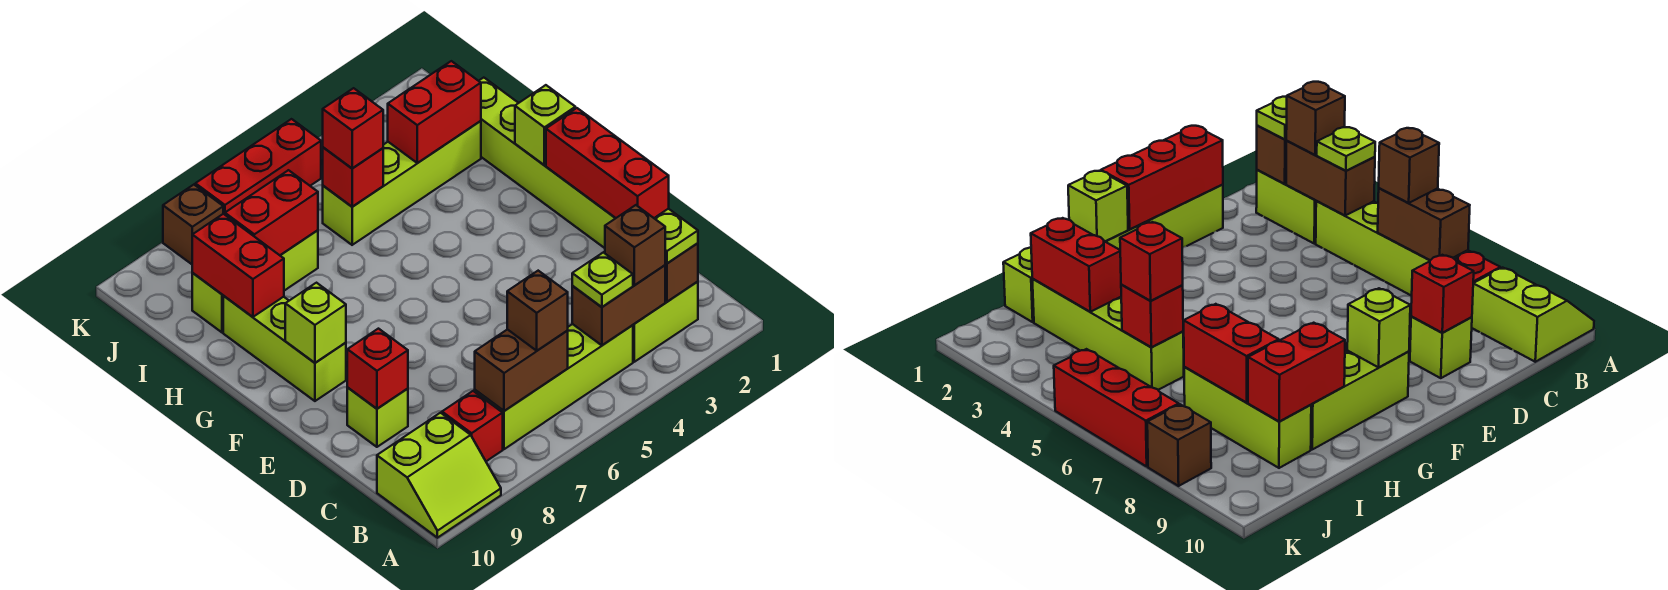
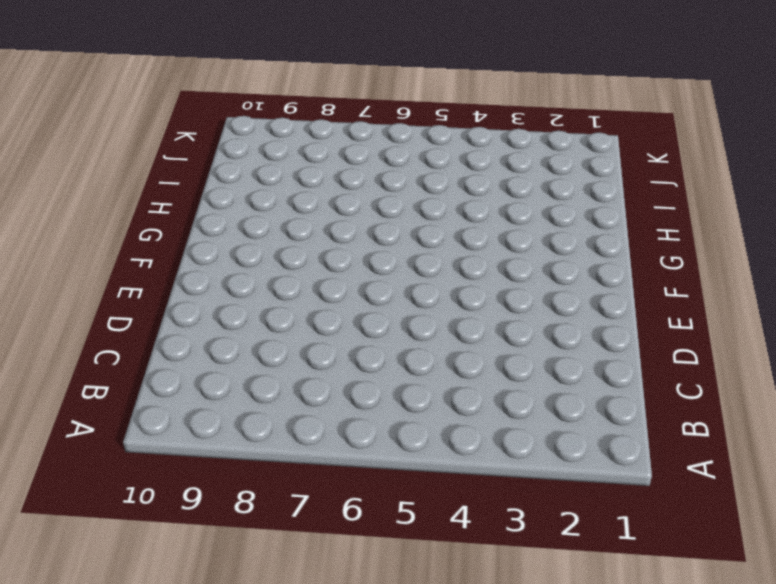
none -> lime slope A9:B10 level 1 top B
none -> lime brick B2:B3 level 1
none -> lime brick B4:B7 level 1

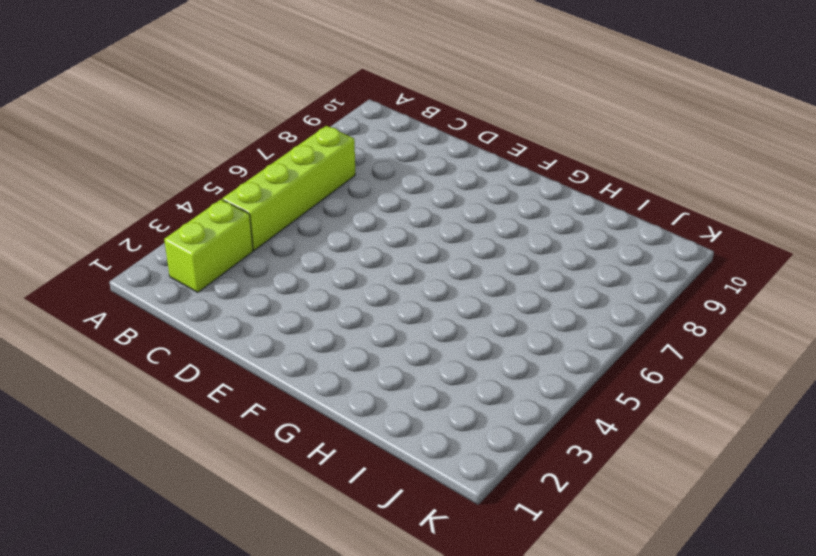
none -> lime slope A9:B10 level 1 top B
none -> red brick B8 level 1
none -> lime brick D1:I1 level 1

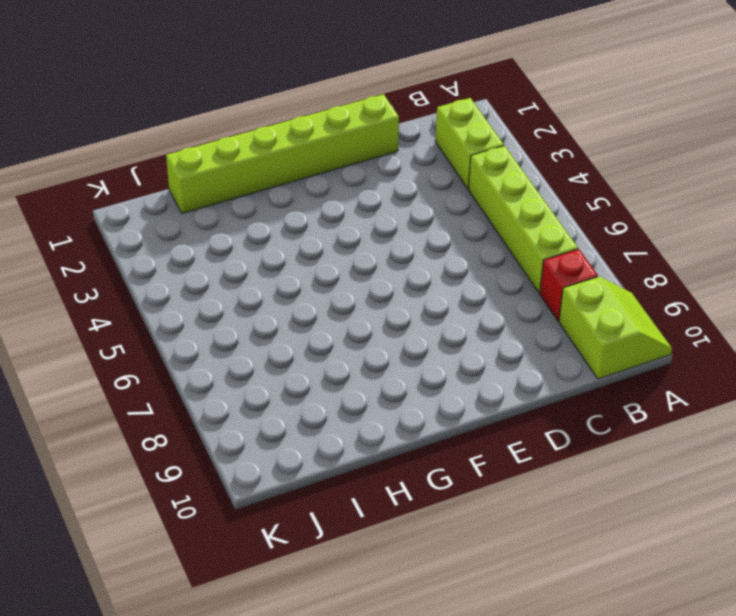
none -> lime brick D9 level 1
none -> lime brick F9:H9 level 1
none -> lime brick I2:I5 level 1

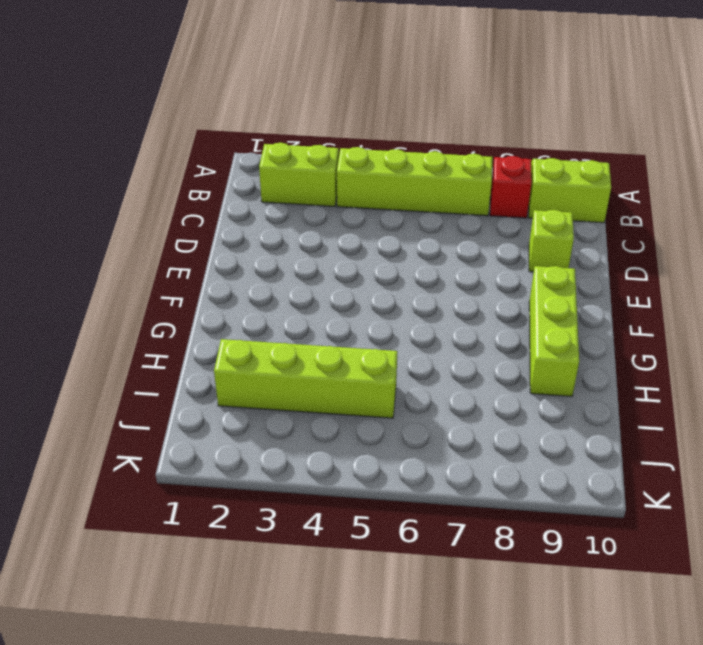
none -> lime brick D1:I1 level 1
none -> lime brick I7:I9 level 1
none -> red brick K5:K7 level 1

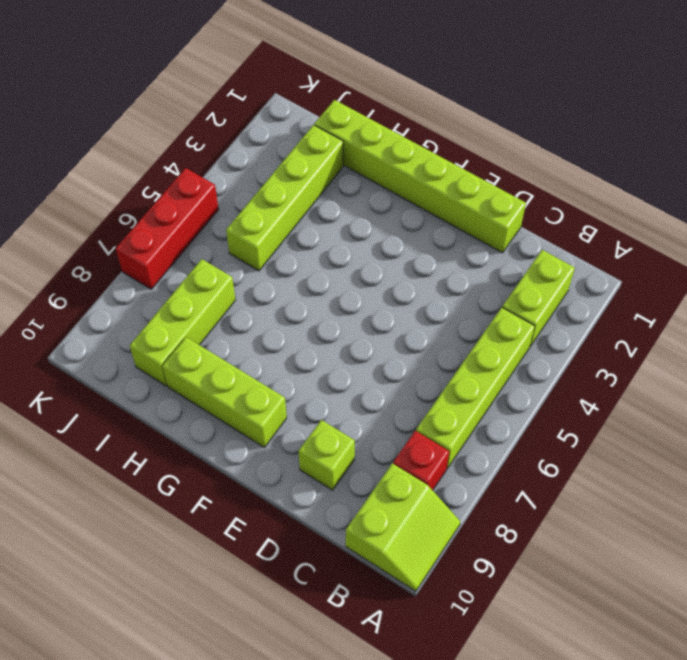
none -> brown brick K8 level 1
none -> brown brick B2 level 2
none -> brown brick B3:B4 level 2

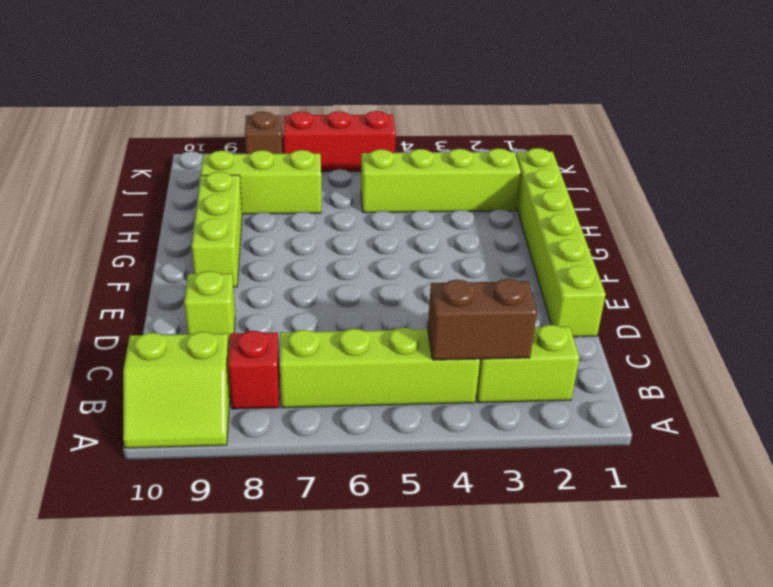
none -> brown brick B2 level 2
none -> brown brick B6:B7 level 2
none -> red brick D1:F1 level 2

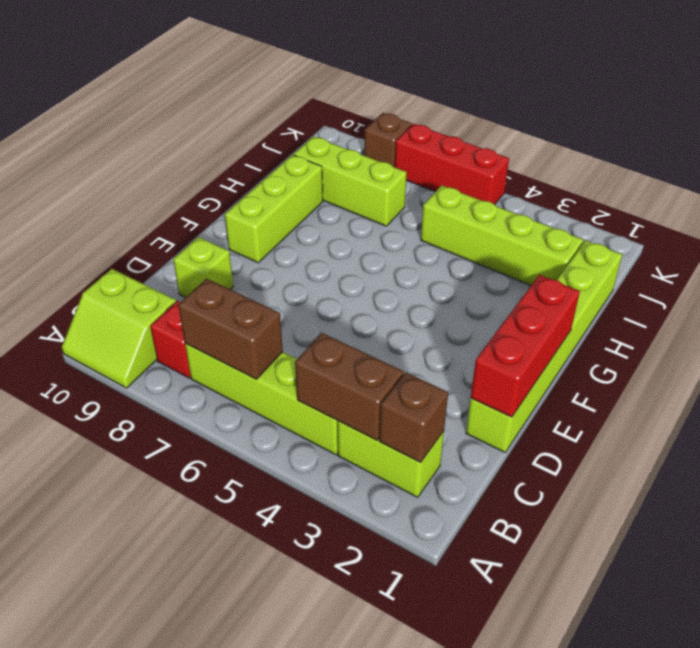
none -> red brick D9 level 2
none -> lime brick F9 level 2
none -> lime brick G1 level 2

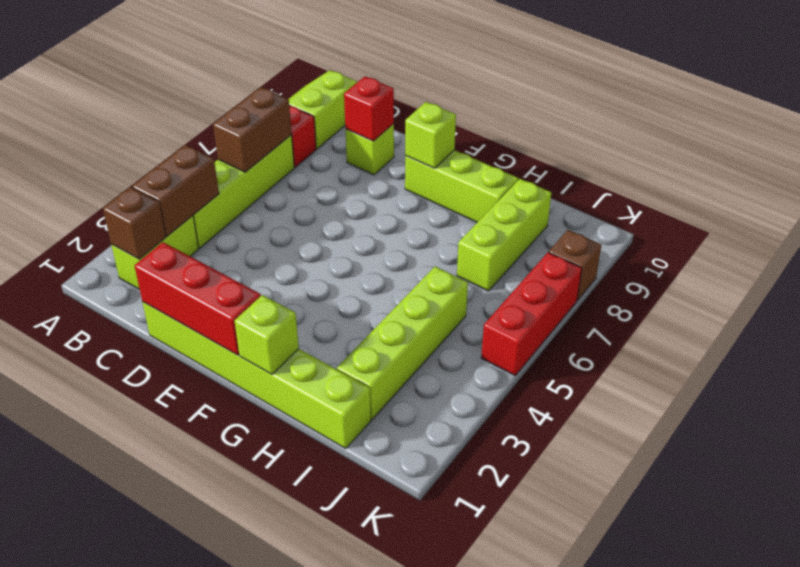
none -> red brick H9:I9 level 2
none -> red brick I2:I3 level 2
none -> red brick I5 level 2

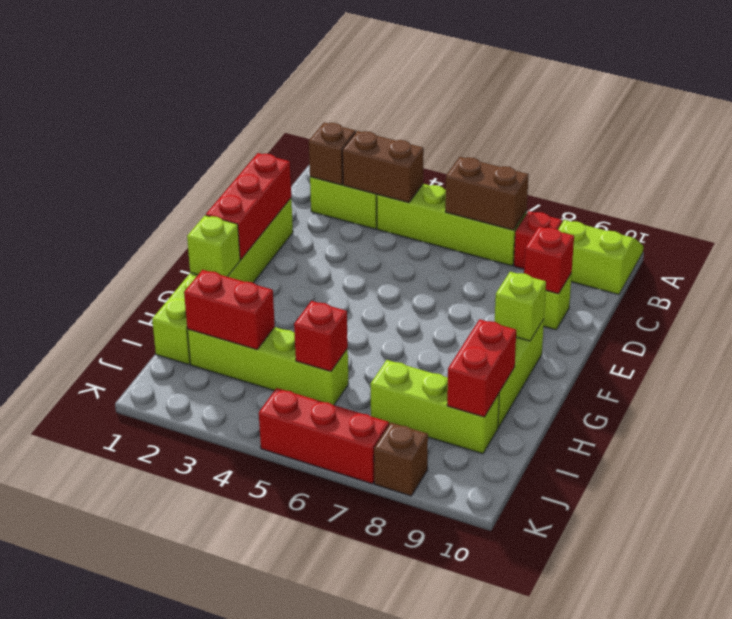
none -> red brick I7:I8 level 2
none -> lime plate B2 level 3
none -> brown brick B3 level 3

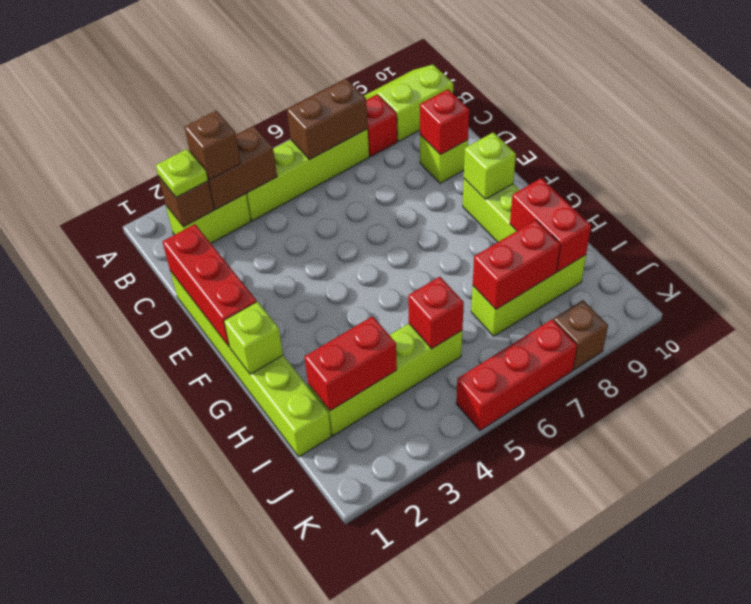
none -> lime plate B4 level 3
none -> brown brick B6 level 3
none -> red brick I5 level 3

